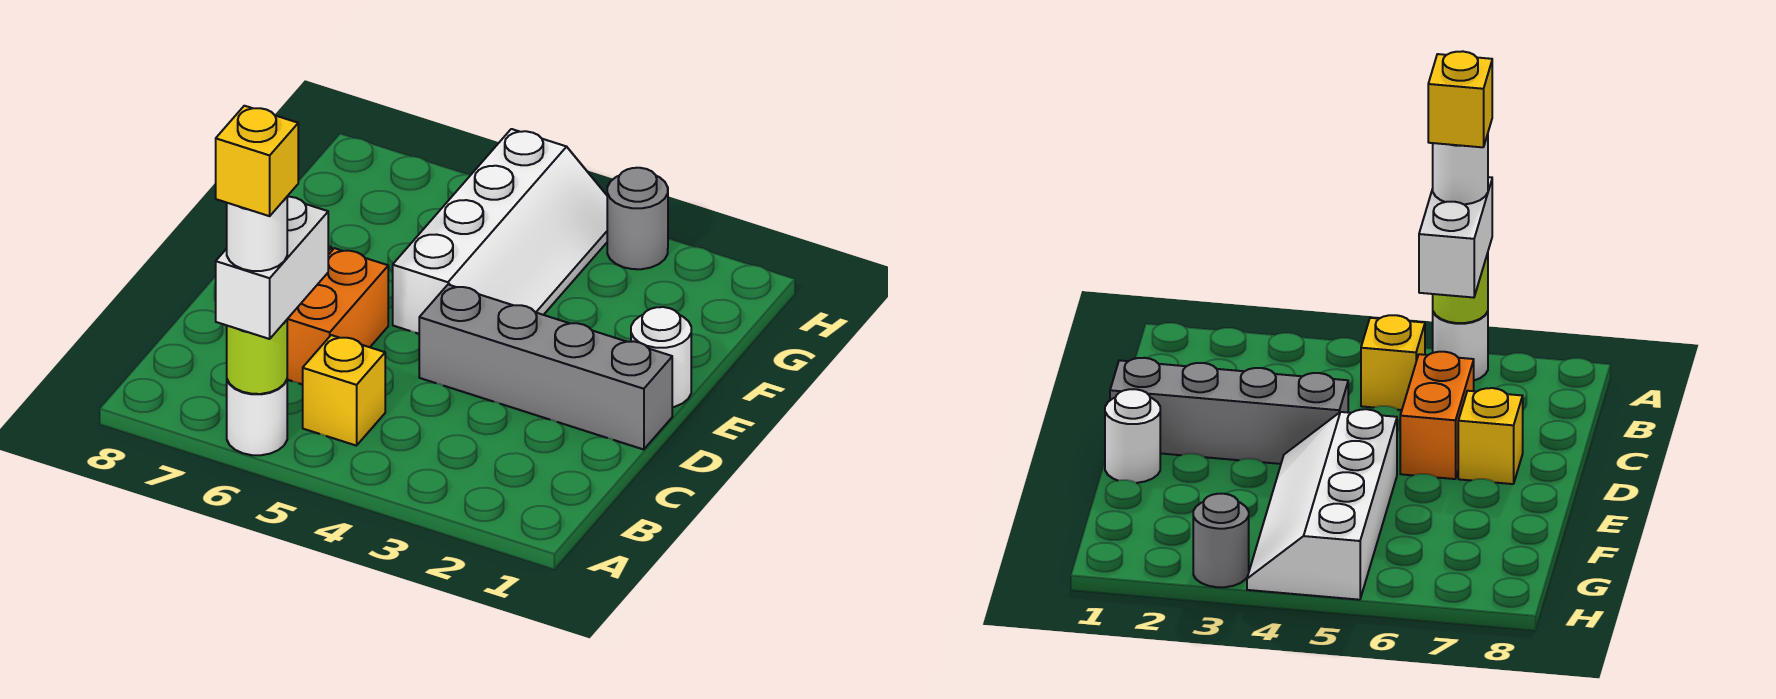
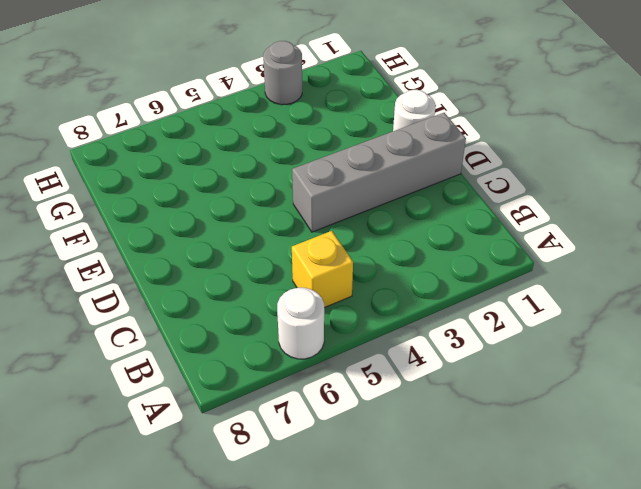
none -> orange brick C6:D6 level 1
none -> yellow brick D7 level 1
none -> white slope E4:H5 level 1 top 5

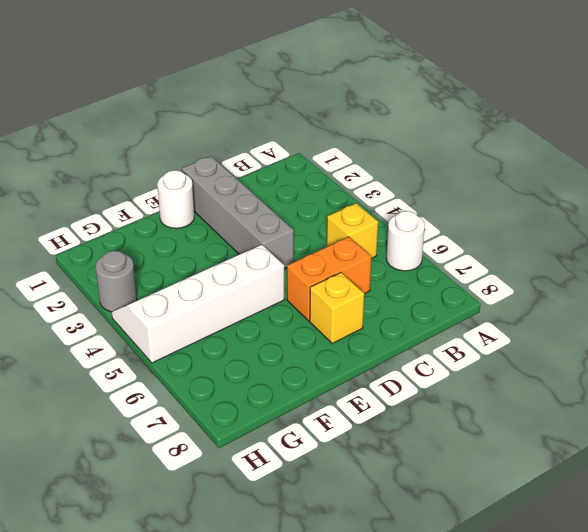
none -> lime round brick A6 level 2
none -> white brick A6:B6 level 3
none -> white round brick A6 level 4

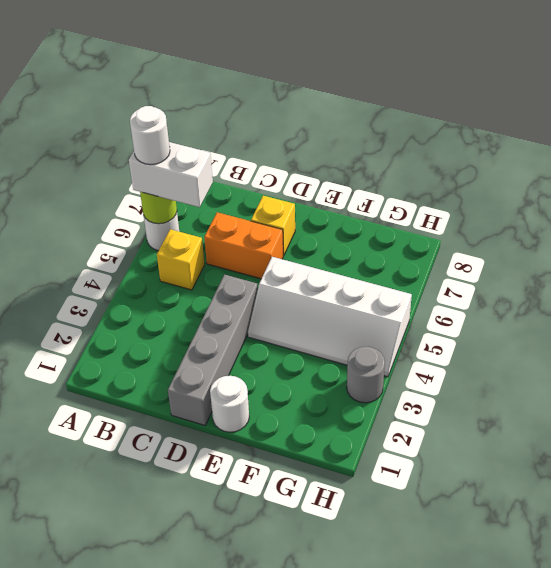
none -> yellow brick A6 level 5

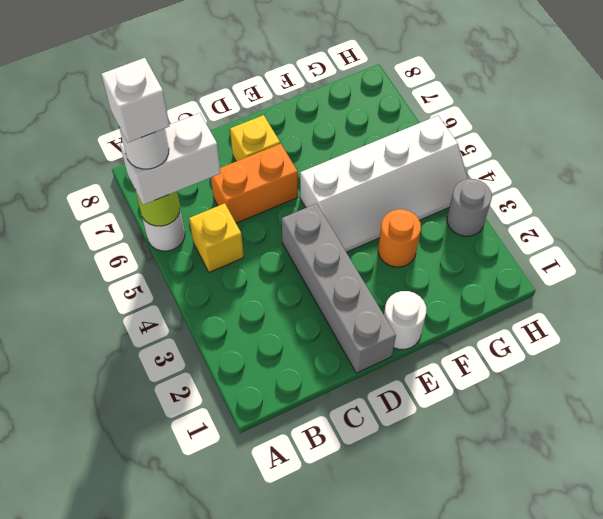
white brick A6 level 5 -> yellow brick A6 level 5
orange round brick F3 level 1 -> none

